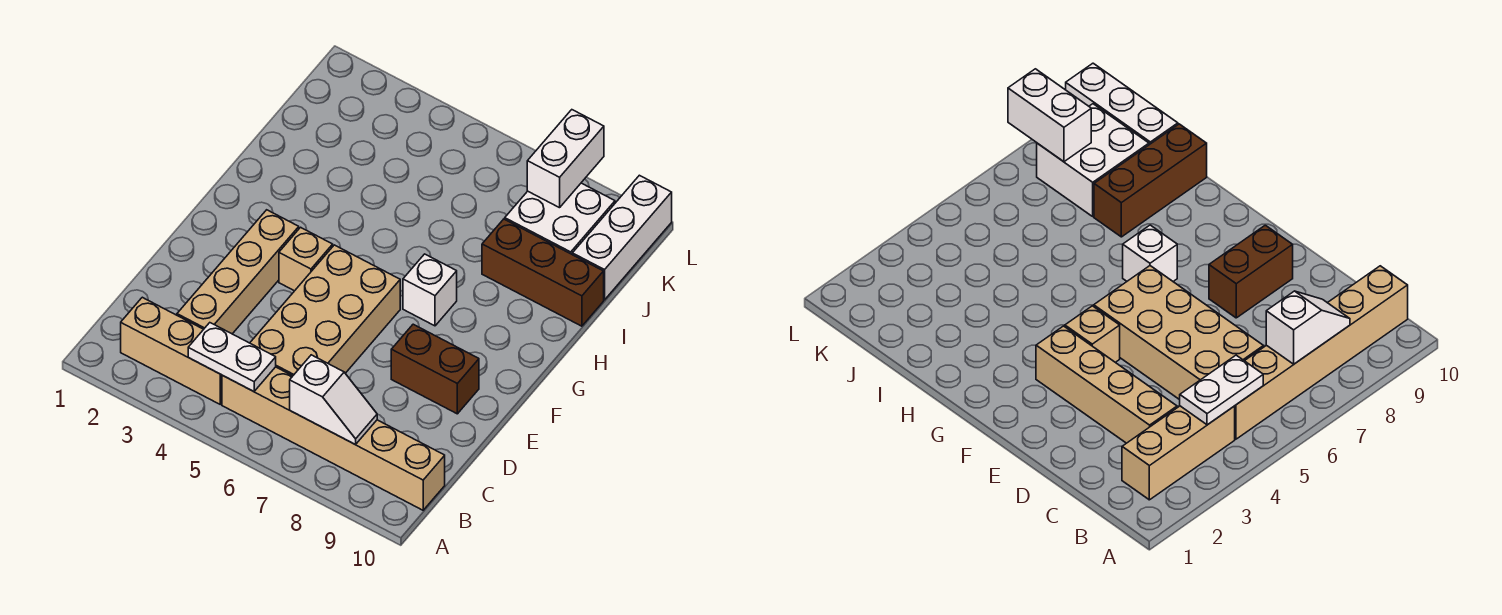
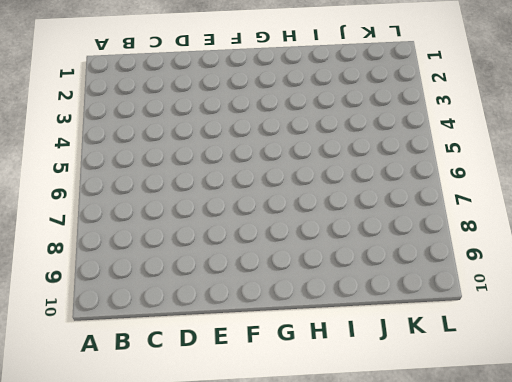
none -> tan brick B2:B4 level 1
none -> tan brick B5:B10 level 1
none -> tan brick C3:F3 level 1

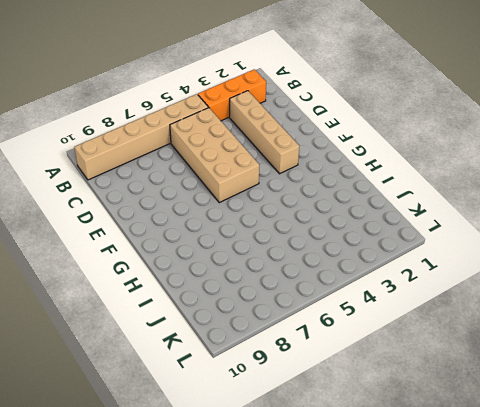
orange brick B2:B4 level 1 -> tan brick B2:B4 level 1
none -> brown brick E8:E9 level 1
none -> tan brick F4 level 1
none -> white brick G7 level 1

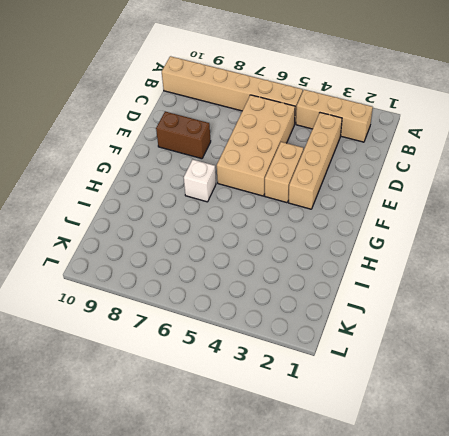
tan brick E4:F4 level 1 -> tan brick F4 level 1
none -> brown brick I8:I10 level 1
none -> white brick J8:K9 level 1
none -> white brick J10:L10 level 1

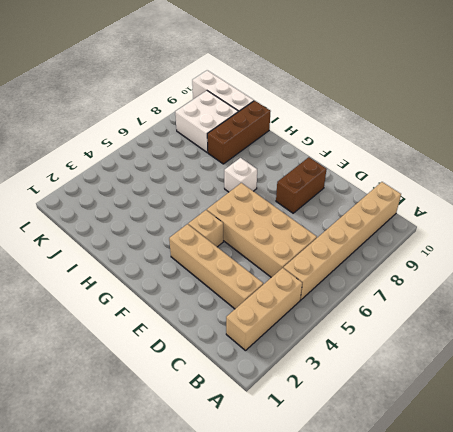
none -> white plate B4:B5 level 2
none -> white slope B7:B8 level 2 top 7
none -> white brick K8:L8 level 2

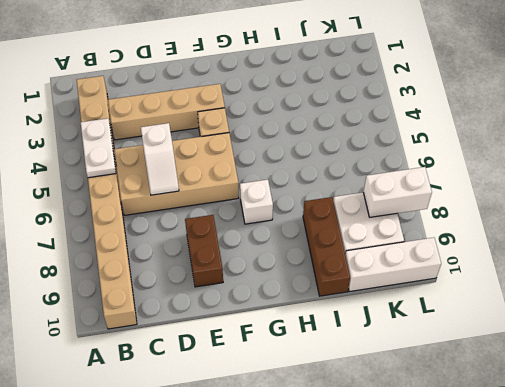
white slope D5:D6 level 2 top 5 -> white slope B7:B8 level 2 top 7

